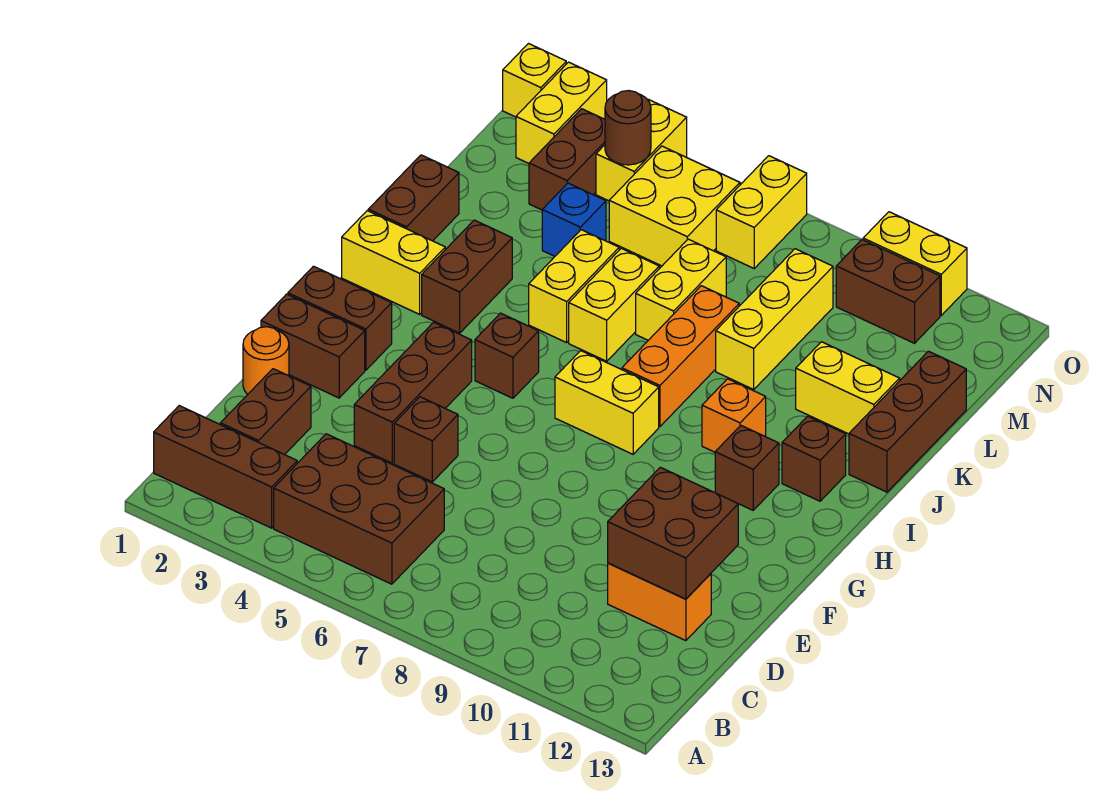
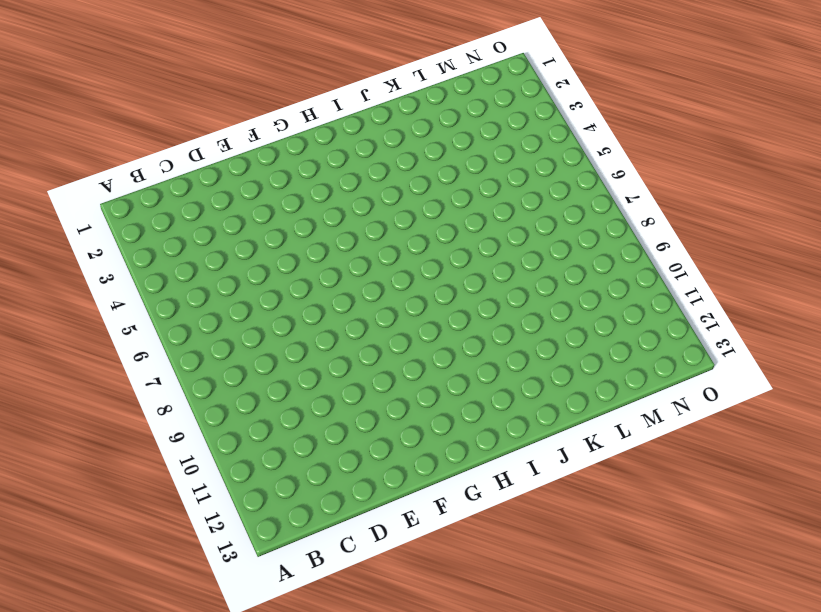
none -> brown brick B1:B3 level 1
none -> brown brick B4:C6 level 1
none -> brown brick C2:D2 level 1
none -> orange brick D11:D12 level 1

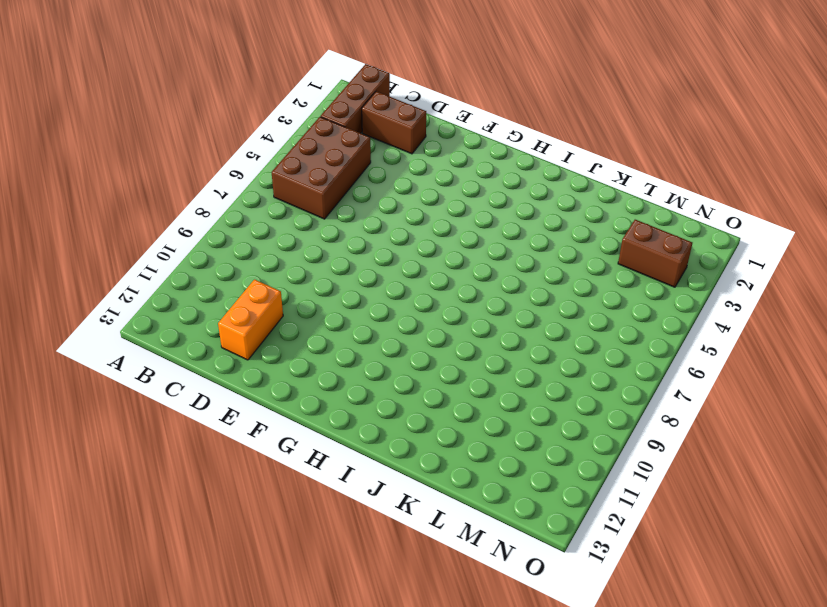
none -> orange round brick E1 level 1
none -> brown brick E4:G4 level 1
none -> brown brick E5 level 1
none -> brown brick F1:F2 level 1

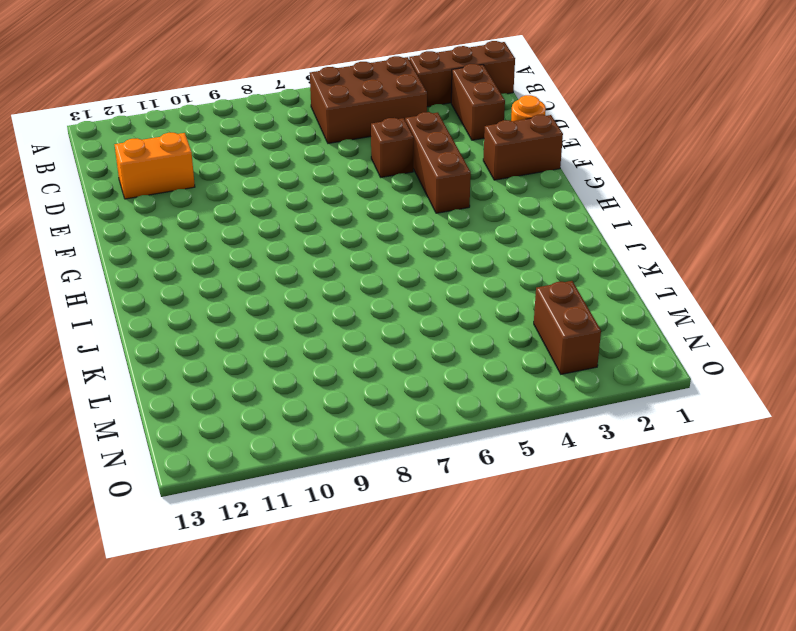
none -> brown brick G1:G2 level 1
none -> brown brick H5 level 1
none -> yellow brick H7:H8 level 1
none -> brown brick H11 level 1

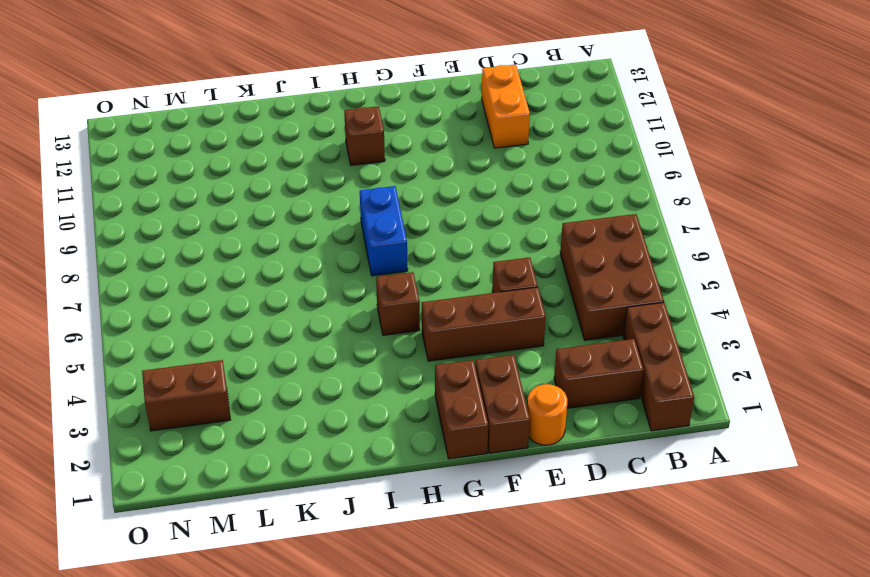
blue brick H7:H8 level 1 -> yellow brick H7:H8 level 1
none -> yellow brick I1:I2 level 1
none -> brown brick I3:J3 level 1
none -> orange brick I8:K8 level 1
none -> orange brick I10 level 1

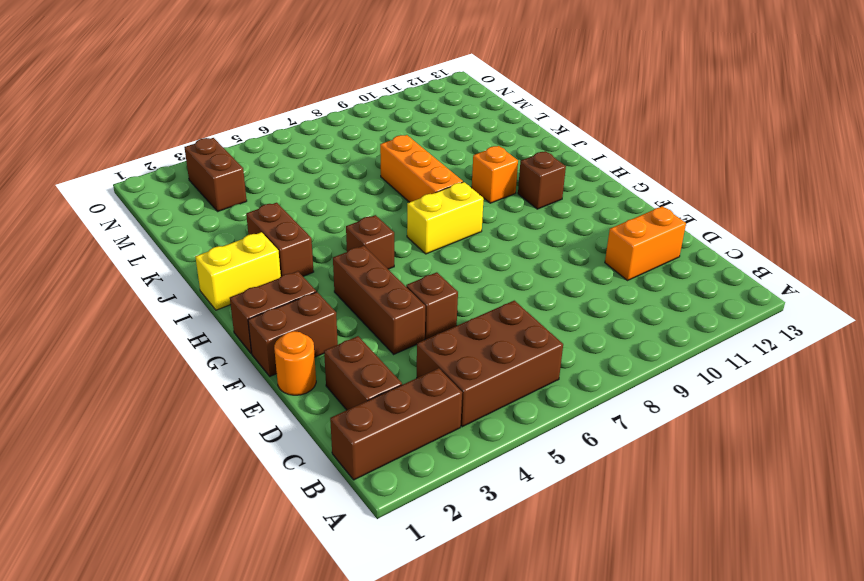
none -> brown brick I12 level 1
none -> brown brick J1:K1 level 1
none -> yellow brick J5:K5 level 1
none -> yellow brick J6:K6 level 1

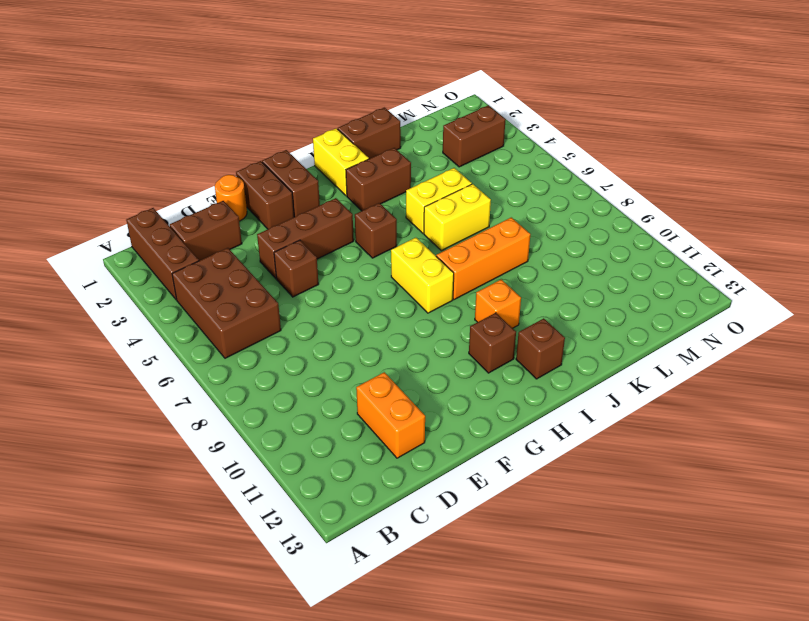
none -> brown brick J13:L13 level 1
none -> yellow brick K7:L7 level 1
none -> yellow brick K9:M9 level 1
none -> yellow brick K11:K12 level 1

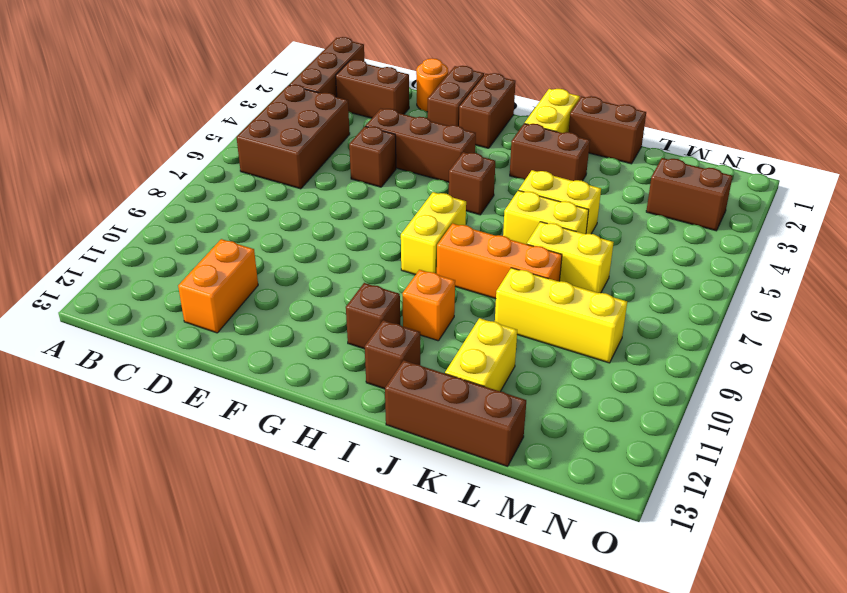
none -> blue brick L4 level 1
none -> yellow brick M5:N6 level 1
none -> yellow brick N2:O2 level 1
none -> yellow brick N4:O4 level 1

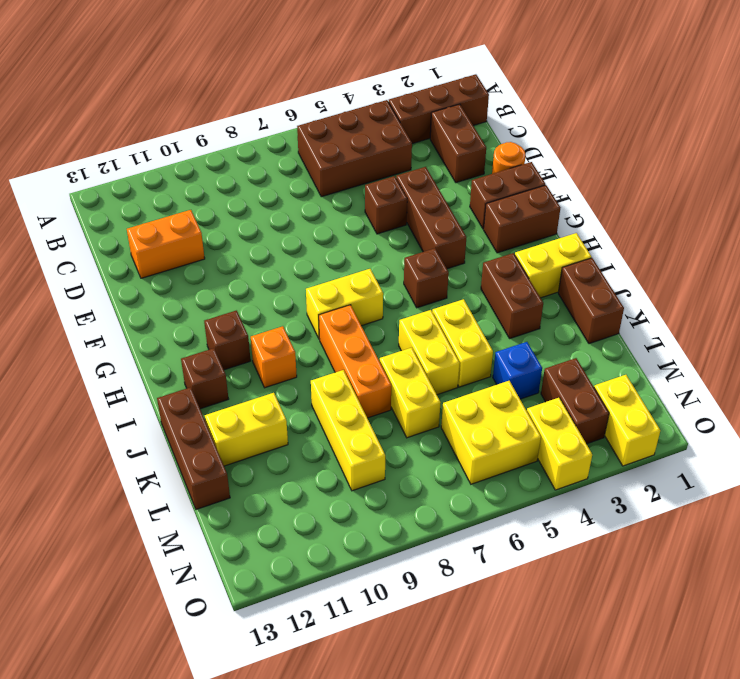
none -> yellow brick N7:O7 level 1
none -> brown brick N10:N11 level 1
none -> yellow brick O1 level 1
none -> yellow brick O10:O11 level 1

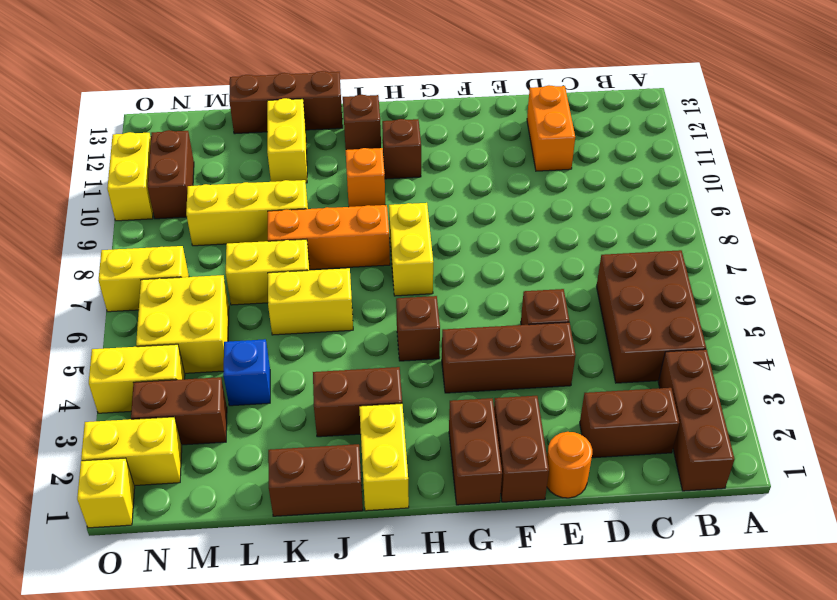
none -> yellow brick J5:K5 level 1
none -> brown brick D11:E12 level 2
none -> brown round brick N4 level 2

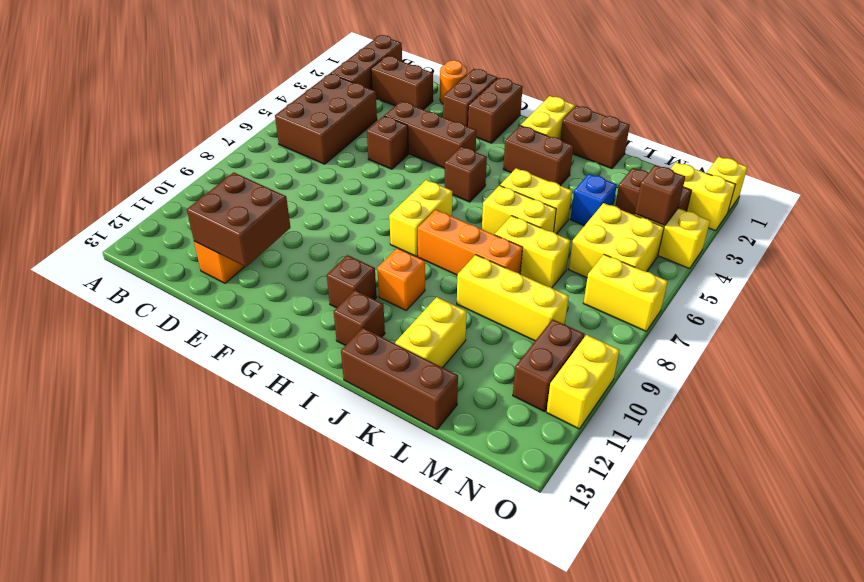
brown brick N4 level 2 -> brown round brick N4 level 2

